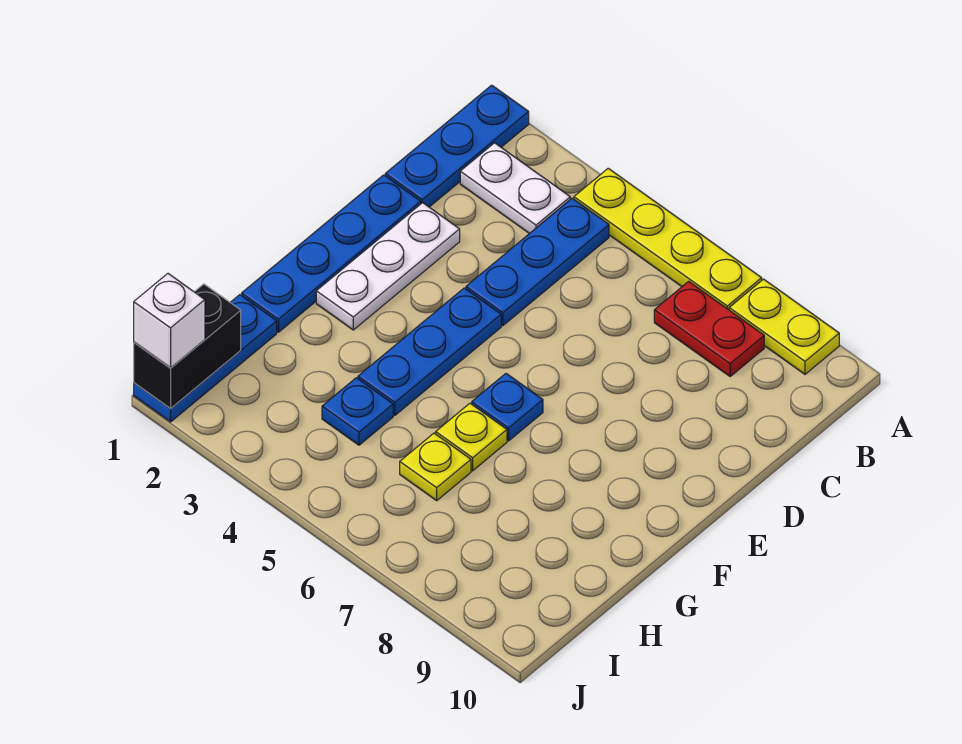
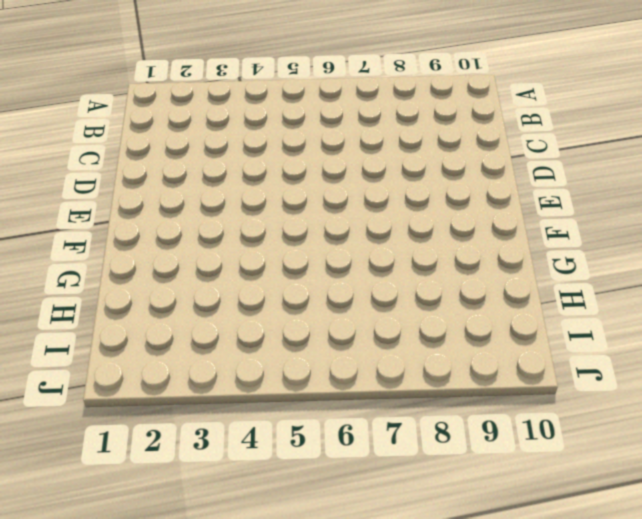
none -> blue plate A1:C1 level 1
none -> yellow plate A4:A7 level 1
none -> yellow plate A8:A9 level 1

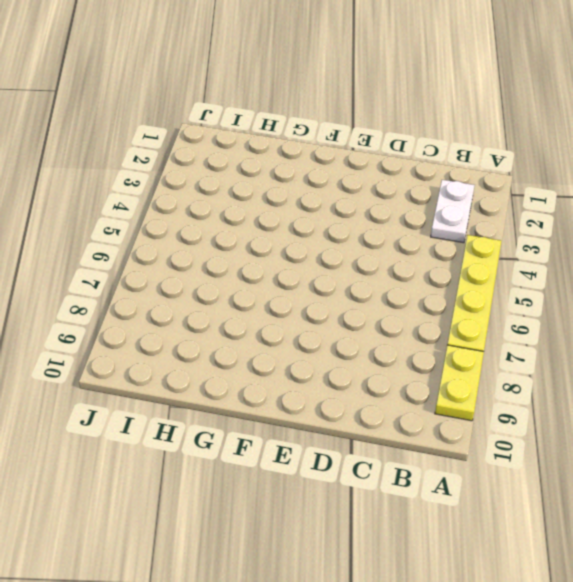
none -> blue plate A1:C1 level 1
none -> blue plate B4:D4 level 1
none -> red plate B7:B8 level 1

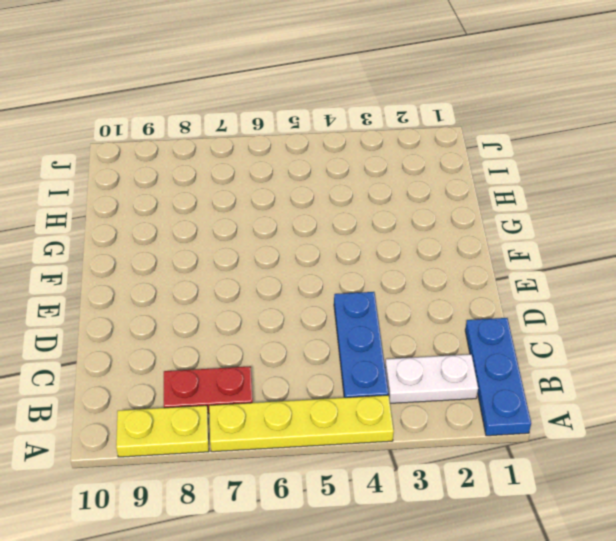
none -> blue plate D1:G1 level 1
none -> white plate D2:F2 level 1
none -> blue plate E4:G4 level 1

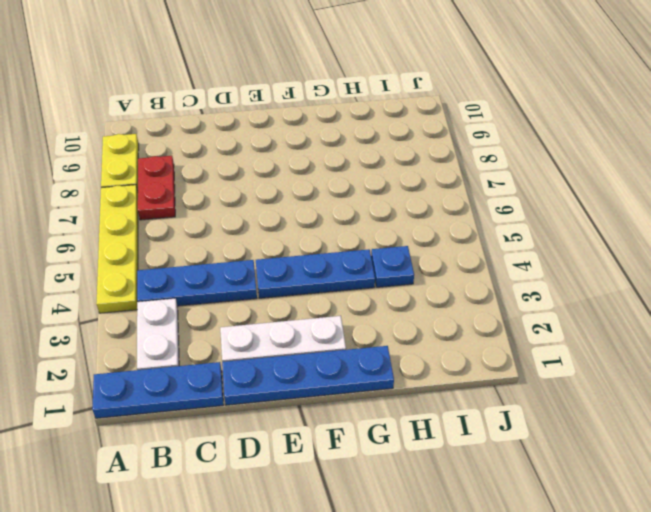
none -> blue plate F6 level 1
none -> yellow plate G6 level 1
none -> blue plate H1:J1 level 1

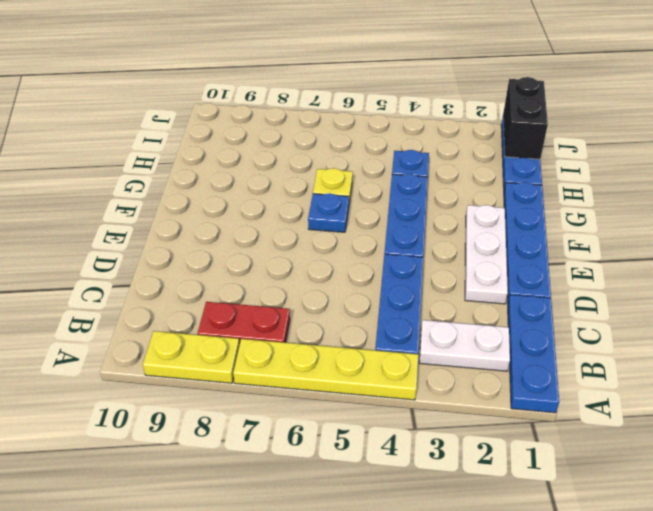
none -> yellow plate H6 level 1
none -> white brick J1 level 3

